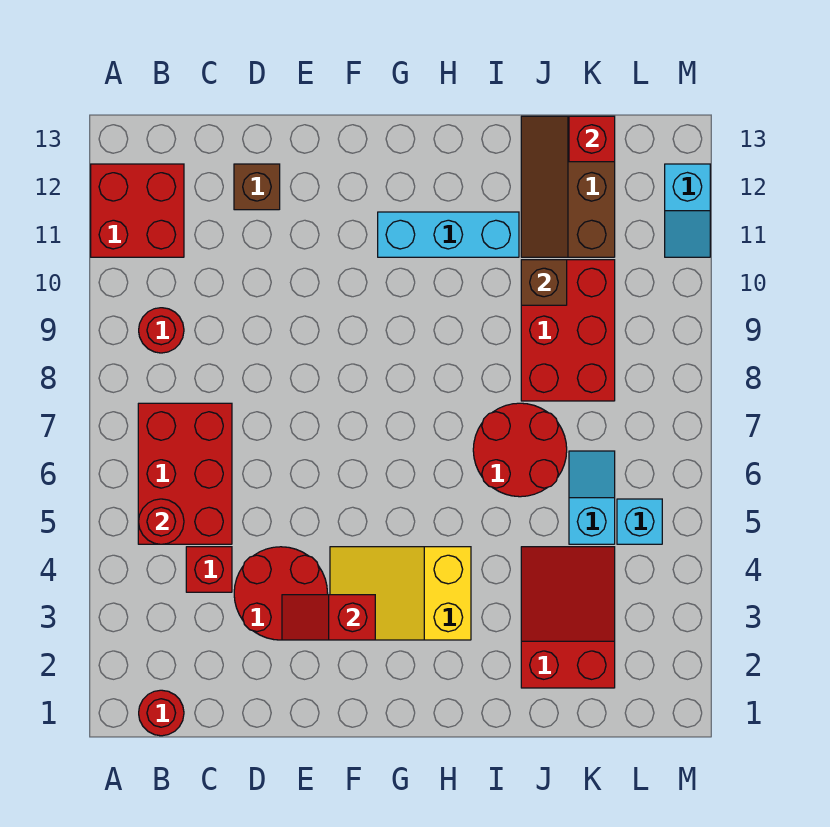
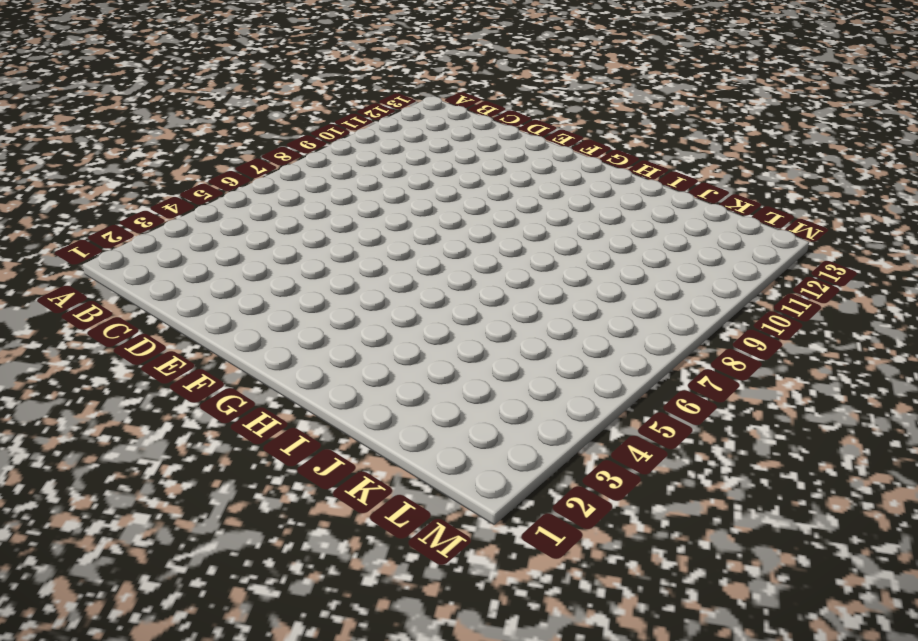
none -> red brick A11:B12 level 1
none -> red round brick B1 level 1
none -> red brick B5:C7 level 1

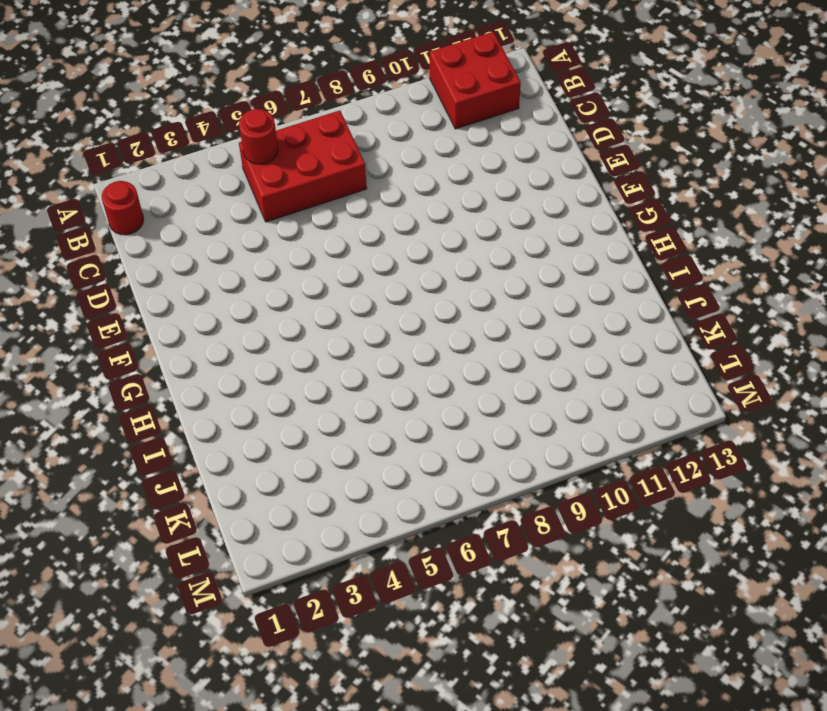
none -> red round brick B9 level 1
none -> red brick C4 level 1
none -> red round brick D3:E4 level 1

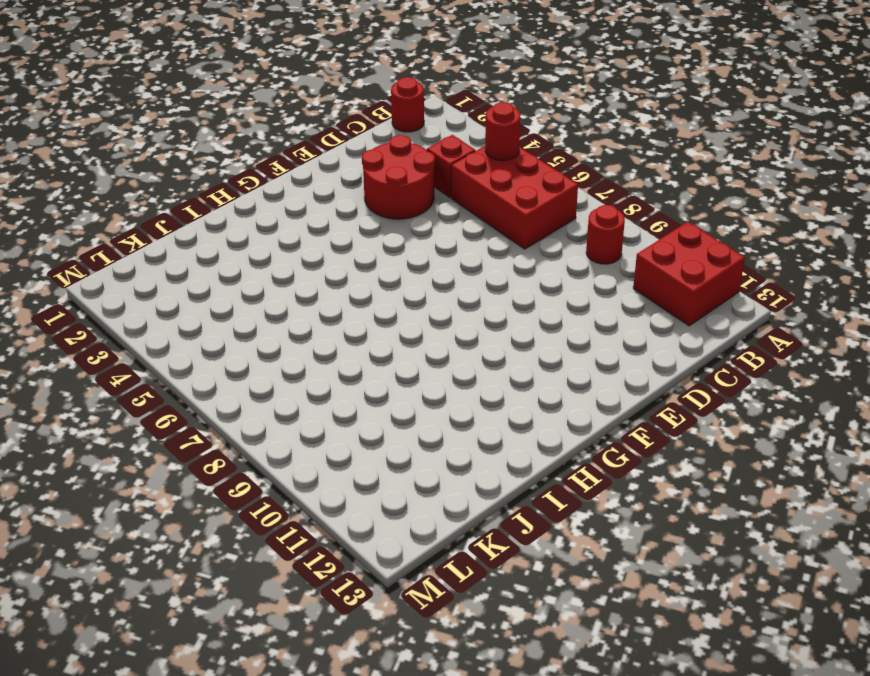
none -> brown brick D12 level 1
none -> yellow slope F3:H4 level 1 top H
none -> cyan brick G11:I11 level 1

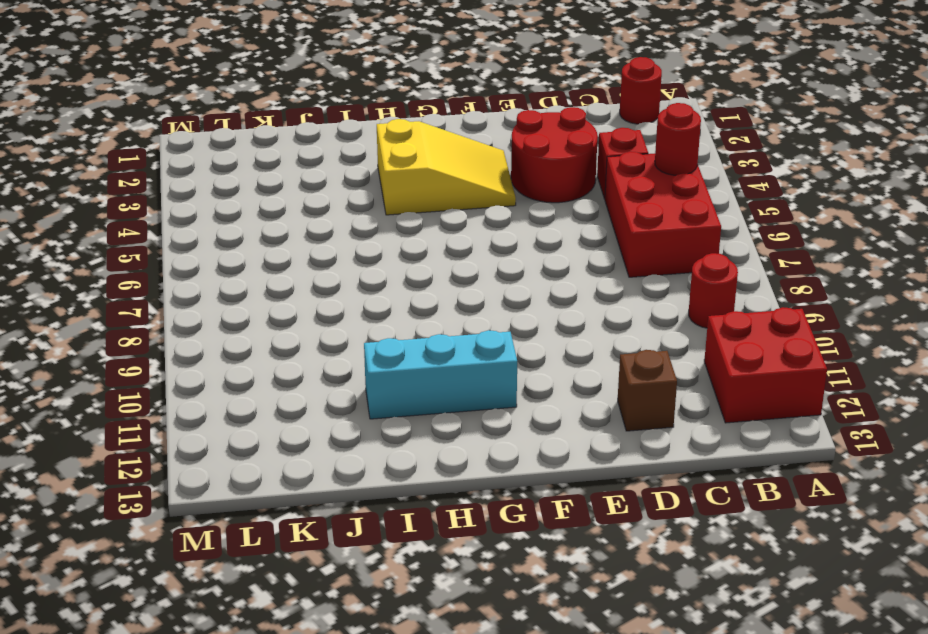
none -> red round brick I6:J7 level 1
none -> red slope J2:K4 level 1 top 2
none -> red brick J8:K10 level 1

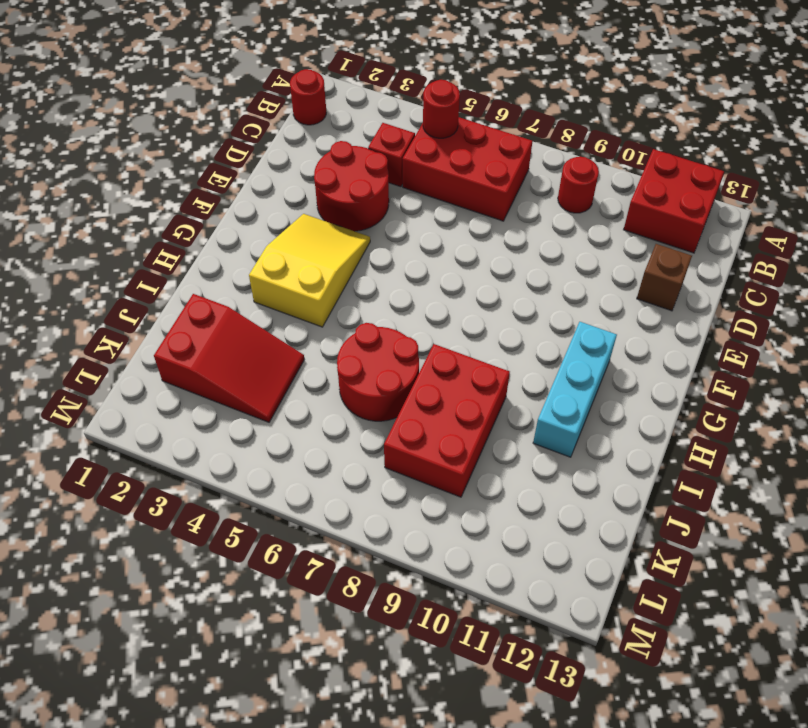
red brick I8:K9 level 1 -> red brick J8:K10 level 1
none -> brown slope J11:K13 level 1 top K
none -> cyan slope K5:K6 level 1 top 5
none -> cyan brick L5 level 1

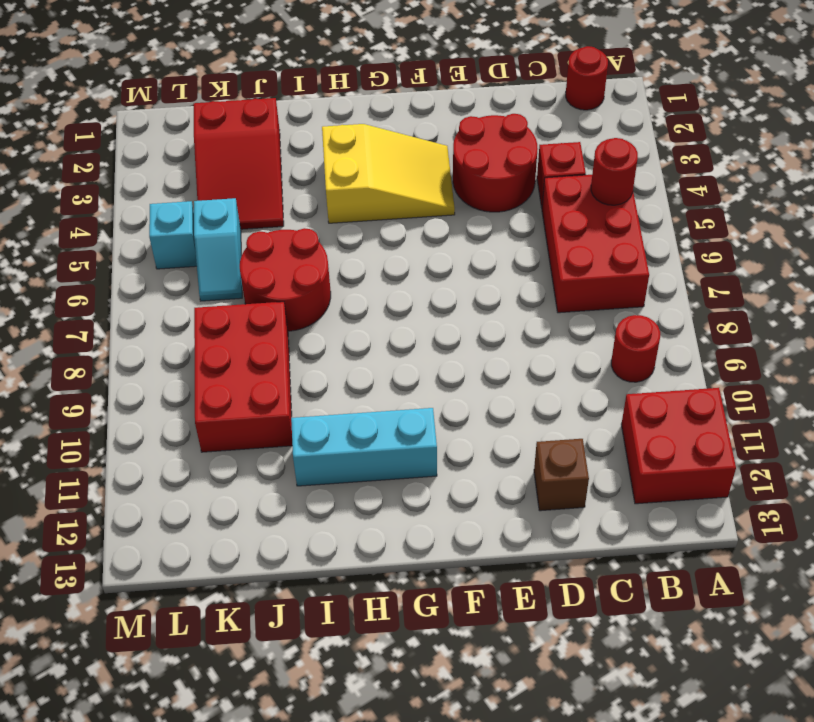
none -> brown slope J11:K13 level 1 top K
none -> cyan slope M11:M12 level 1 top 12
none -> red slope E3:F3 level 2 top F

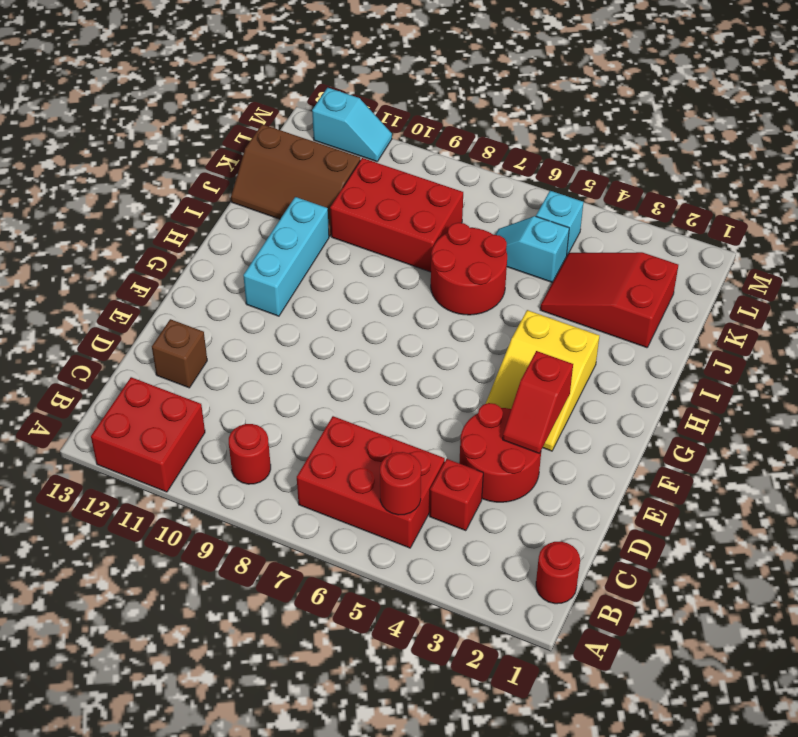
none -> brown brick J10 level 2
none -> red brick K13 level 2

